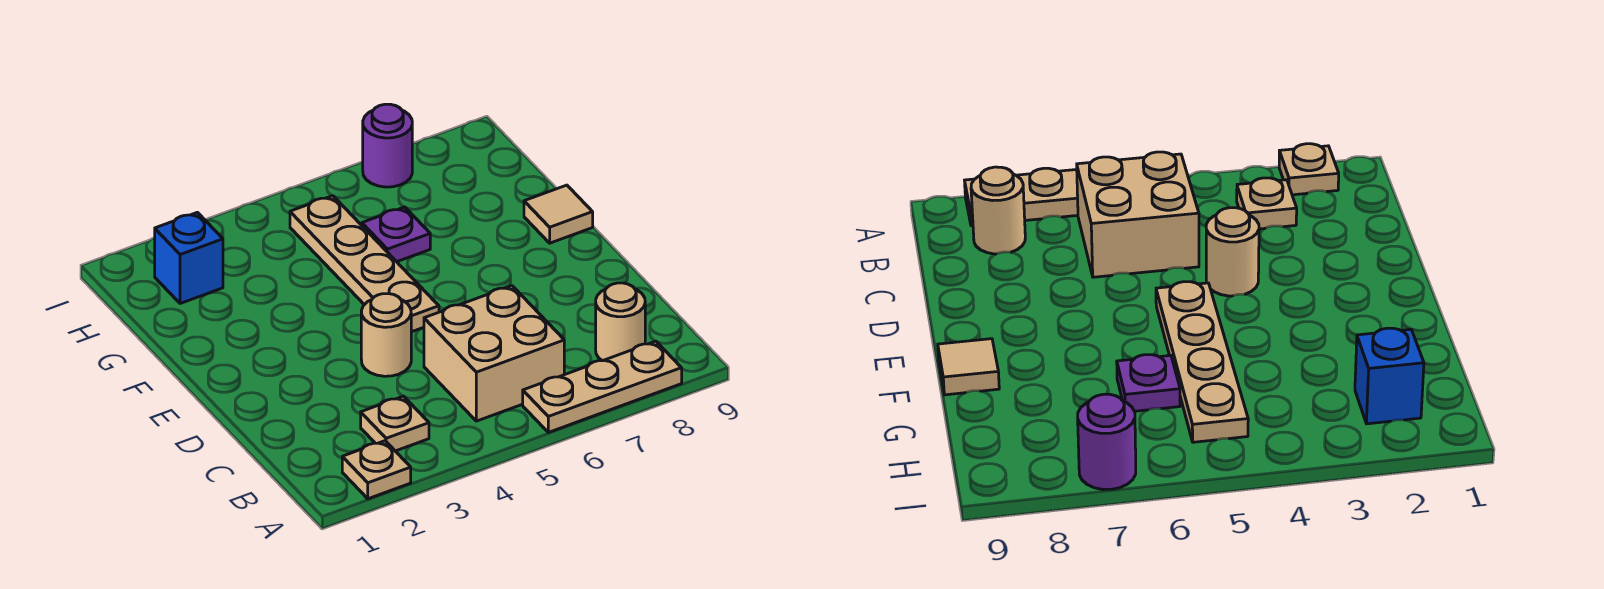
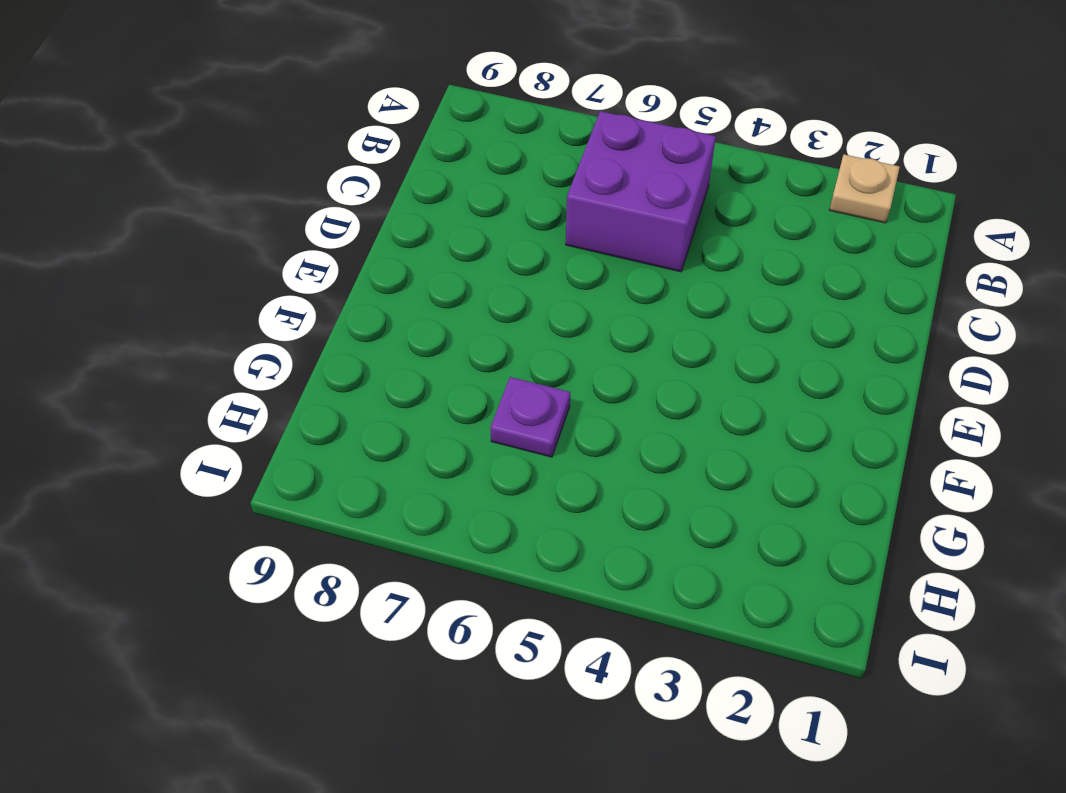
purple brick B5:C6 level 1 -> tan brick B5:C6 level 1
none -> tan plate A6:A8 level 1
none -> tan plate B3 level 1

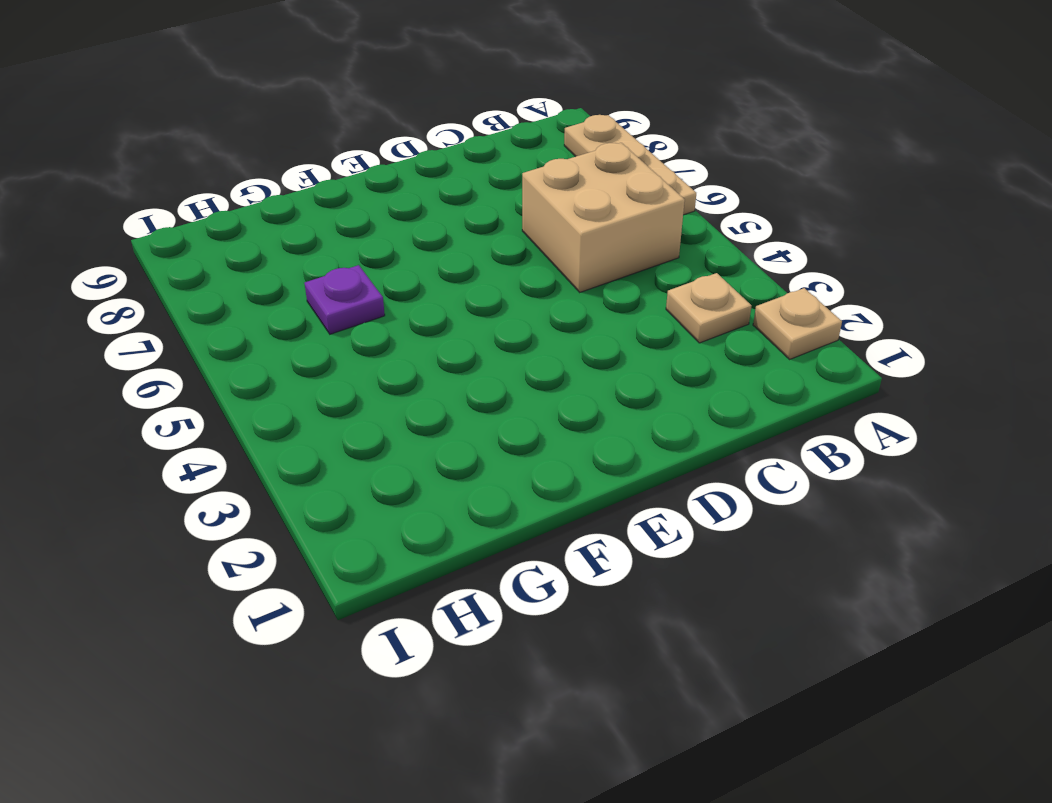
none -> tan round brick B8 level 1
none -> tan round brick D4 level 1

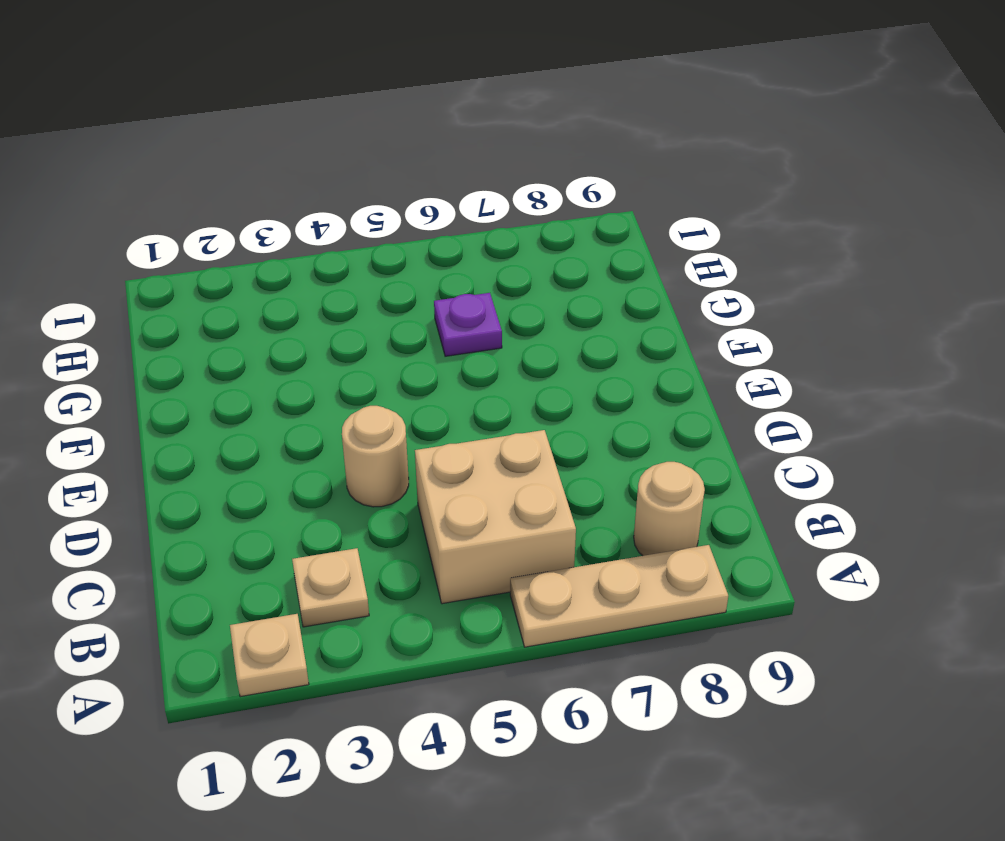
none -> tan plate E5:H5 level 1
none -> tan tile F9 level 1

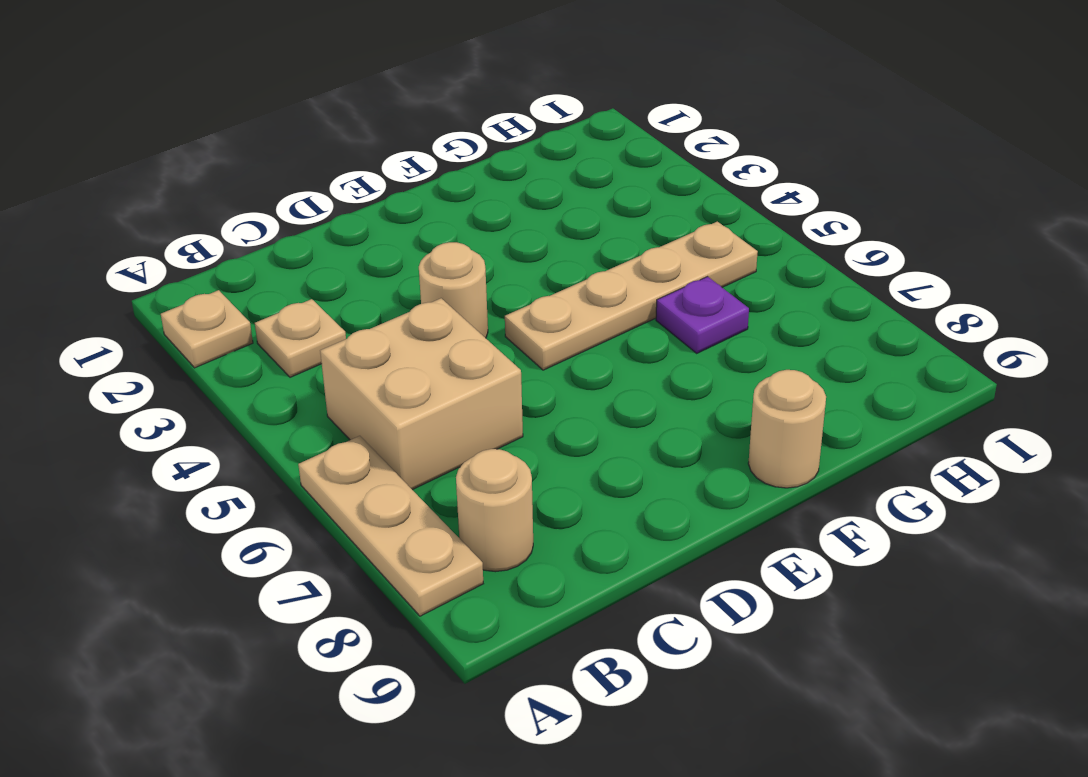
tan round brick F9 level 1 -> tan tile F9 level 1
none -> blue brick H2 level 1
none -> purple round brick I7 level 1

